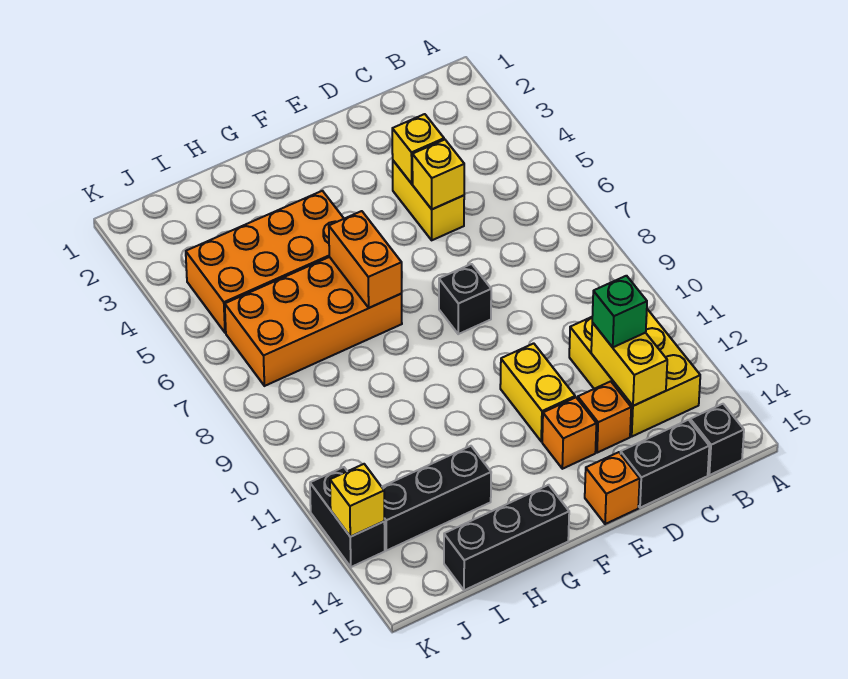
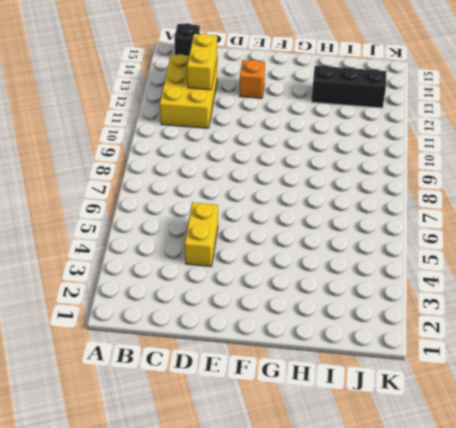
none -> black brick C15:D15 level 1
none -> orange brick D13 level 1
none -> black brick E8 level 1

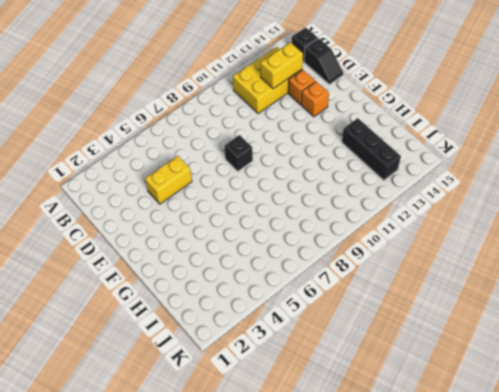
black slope C15:D15 level 1 top C -> black brick C15:D15 level 1
none -> yellow brick E11:E12 level 1
none -> orange brick E15 level 1
none -> orange brick G4:J5 level 1

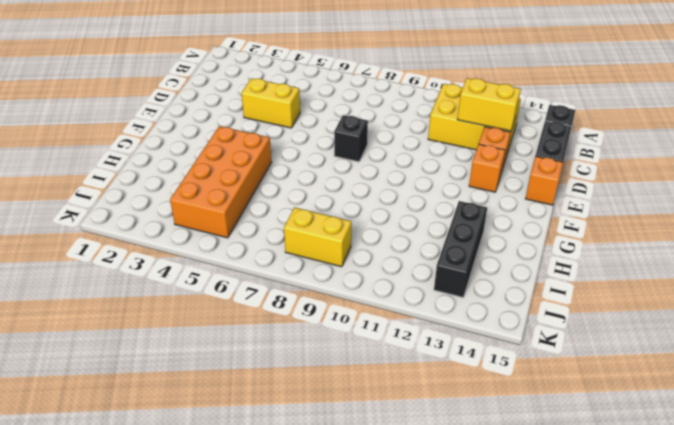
yellow brick J8:J9 level 1 -> yellow brick E11:E12 level 1
none -> orange brick G6:J7 level 1
none -> black brick G15:I15 level 1
none -> black brick K12:K13 level 1

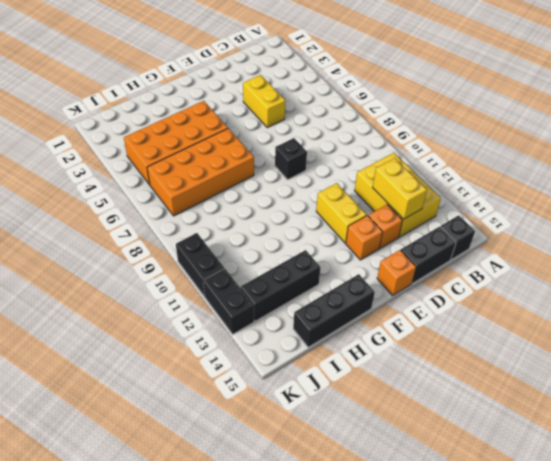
black brick K10:K11 level 1 -> none
none -> yellow brick D4 level 2
none -> yellow brick D5 level 2
none -> orange brick G6:G7 level 2

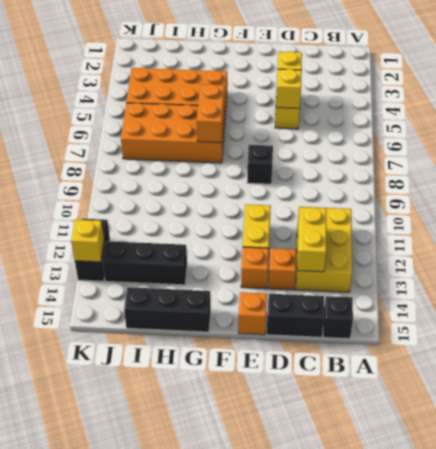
none -> green brick C12 level 3

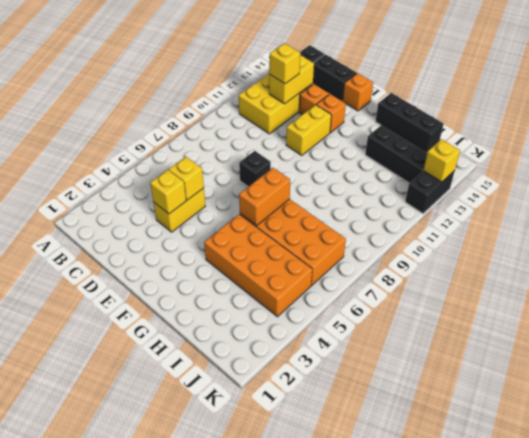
yellow brick C12 level 3 -> green brick C12 level 3

